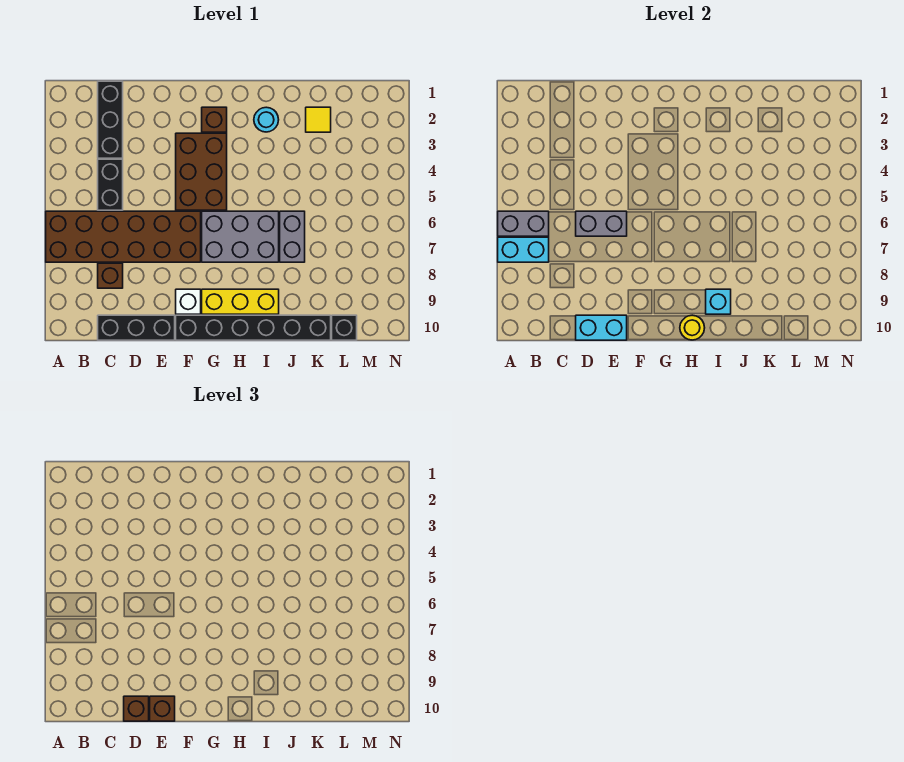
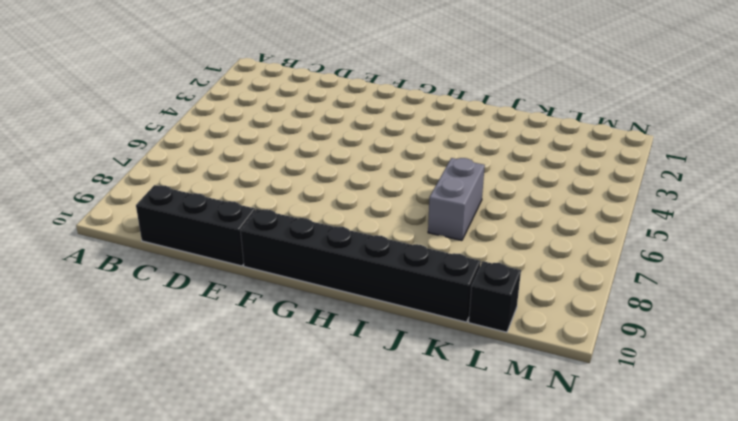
none -> brown brick A6:F7 level 1
none -> black brick C1:C3 level 1
none -> black brick C4:C5 level 1

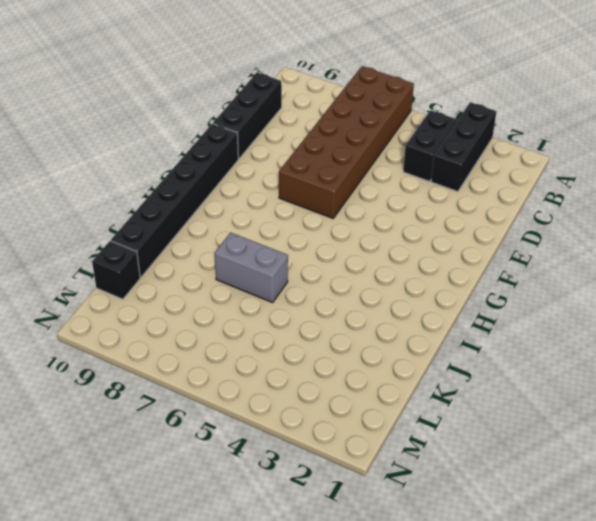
black brick A3:C3 level 1 -> black brick C1:C3 level 1
black brick B4:C4 level 1 -> black brick C4:C5 level 1
none -> brown brick C8 level 1
none -> brown brick F3:G5 level 1
none -> white brick F9 level 1

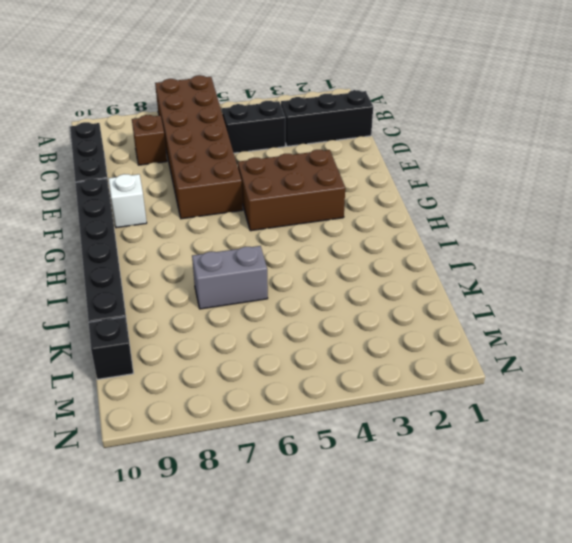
none -> brown brick G2 level 1
none -> grey brick G6:I7 level 1
none -> yellow brick G9:I9 level 1

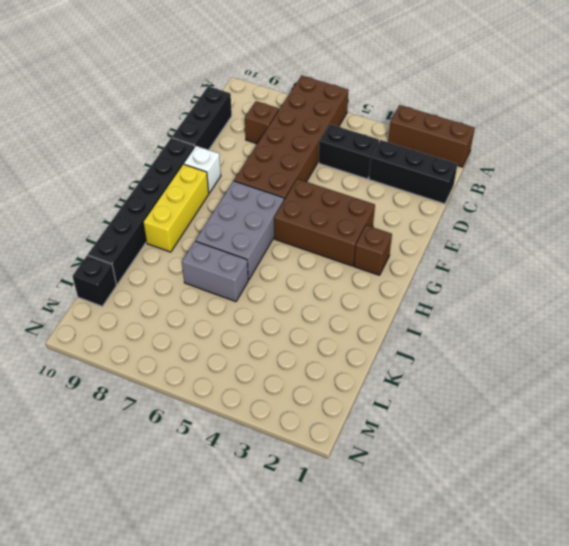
brown brick A1:A3 level 1 -> none
none -> cyan round brick I2 level 1
none -> yellow tile K2 level 1
none -> grey brick A6:B6 level 2

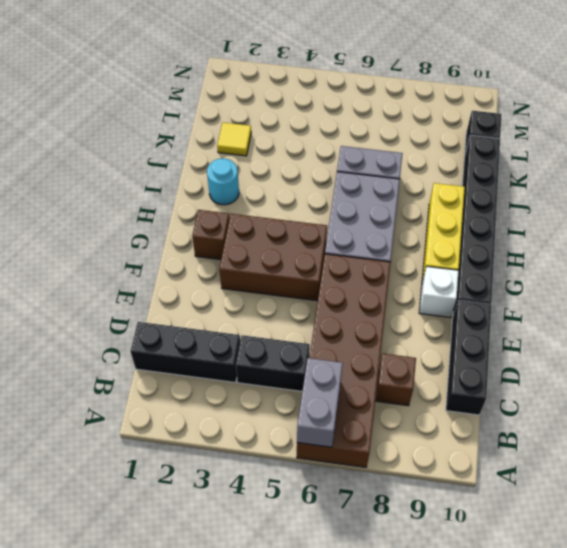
none -> cyan brick A7:B7 level 2
none -> grey brick D6:E6 level 2
none -> cyan brick D10:E10 level 2

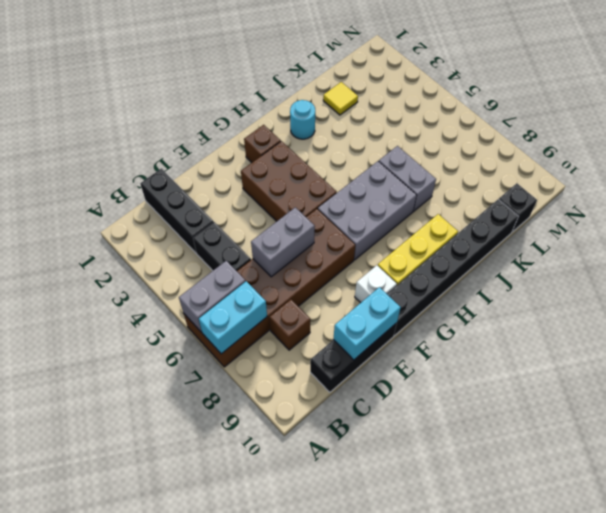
none -> yellow round brick H10 level 2
none -> cyan brick I9 level 2
none -> brown brick D10 level 3

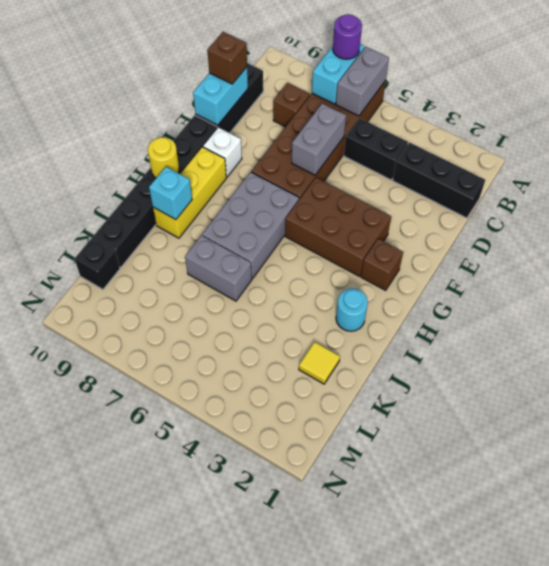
purple round brick A7 level 3 -> none
none -> brown brick E10 level 3

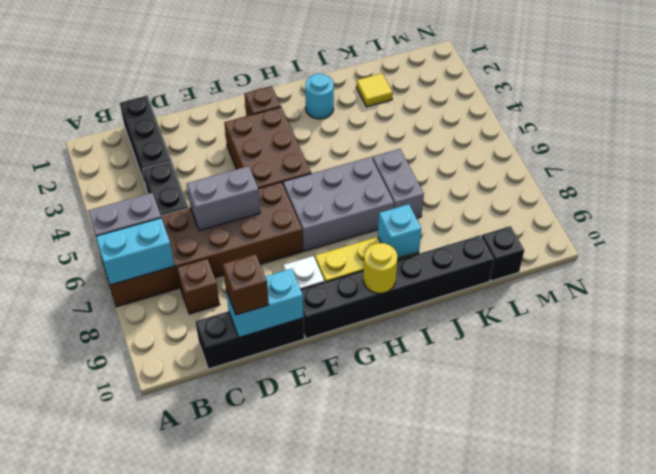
none -> brown brick E10 level 3

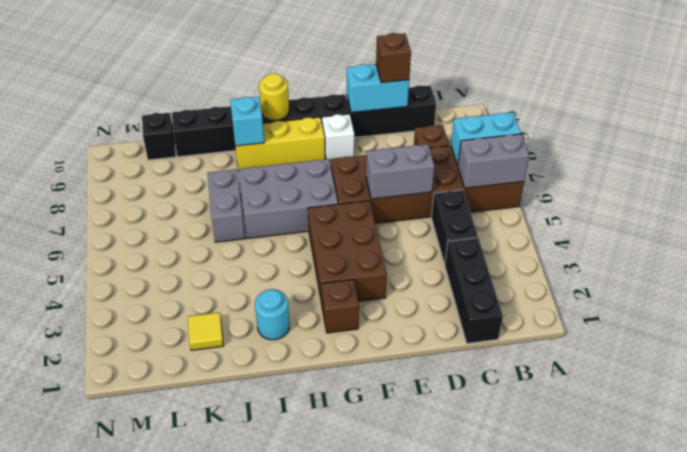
none -> brown brick E10 level 3

